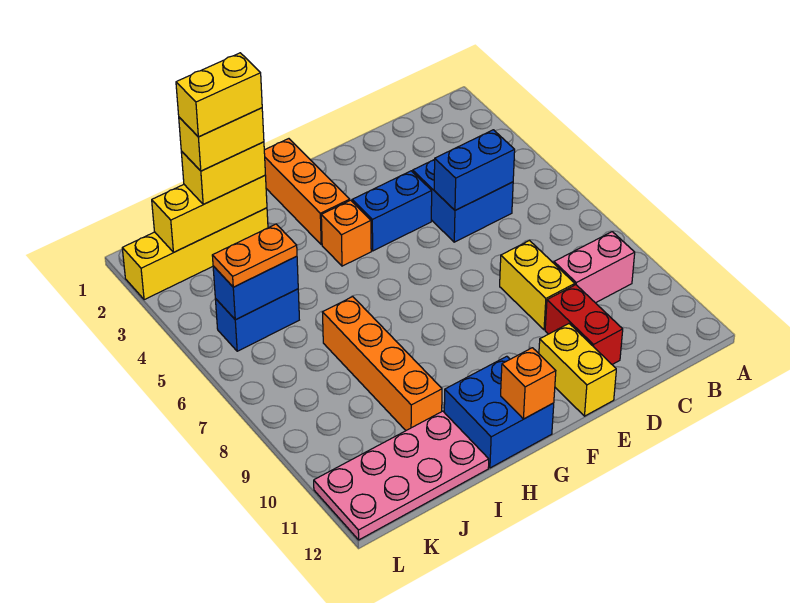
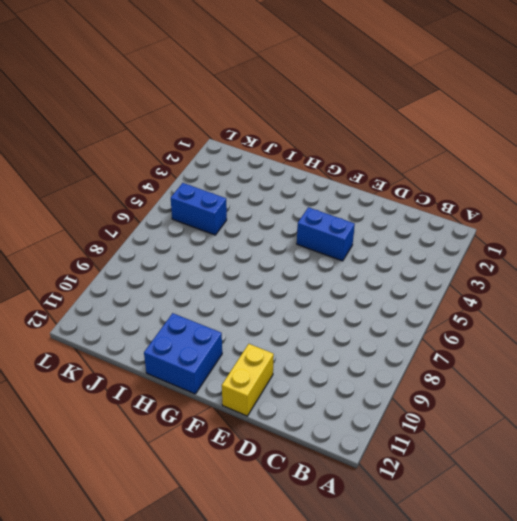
none -> pink brick B9:C9 level 1
none -> blue brick C4:D5 level 1
none -> yellow brick D8:D9 level 1

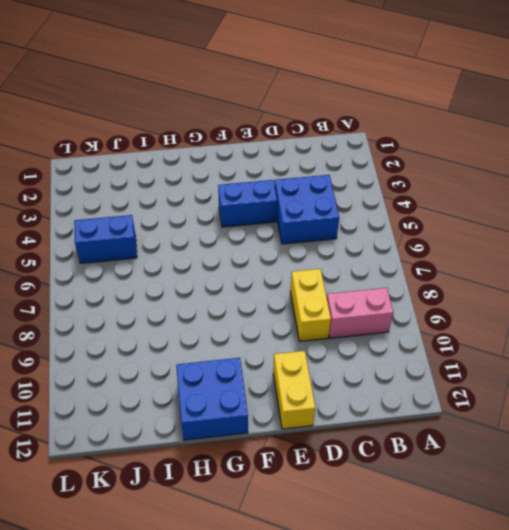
none -> red brick D10:D11 level 1
none -> orange brick G1:G3 level 1
none -> orange brick G4 level 1

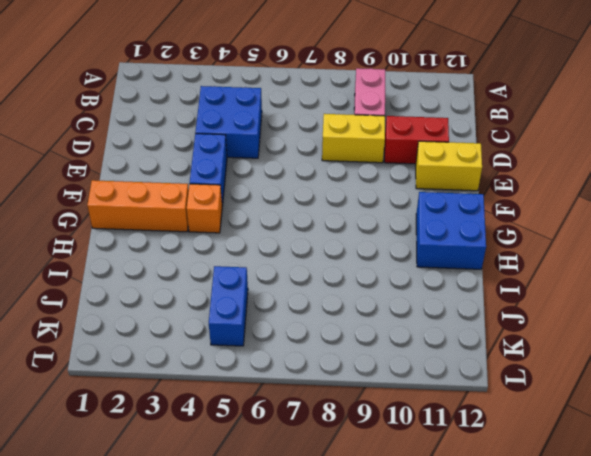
none -> yellow brick I2:L2 level 1
none -> orange brick I7:I10 level 1
none -> pink plate I11:L12 level 1

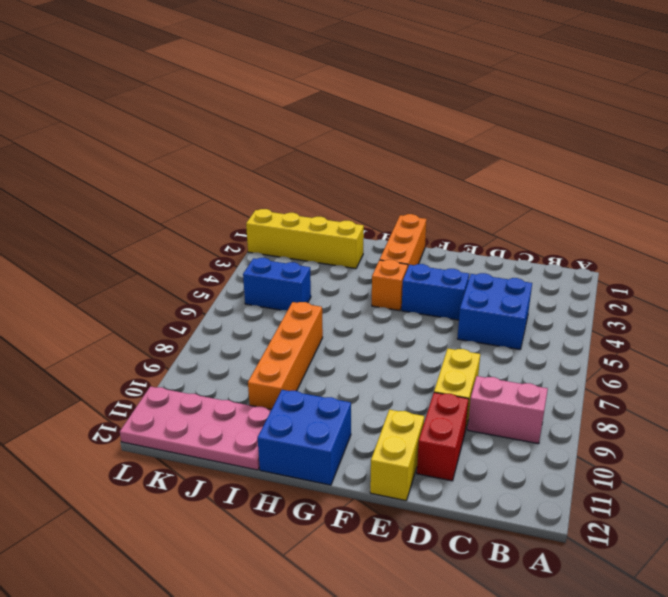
none -> blue brick C5:D5 level 2
none -> orange brick G12 level 2
none -> yellow brick I2:K2 level 2

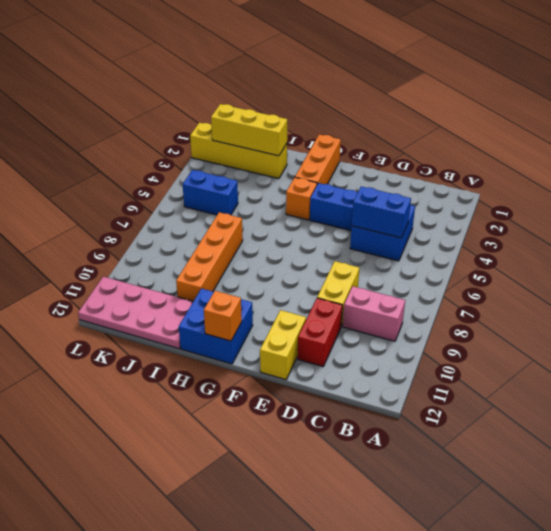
none -> blue brick J5:K5 level 2
none -> yellow brick I2:J2 level 3
none -> orange plate J5:K5 level 3

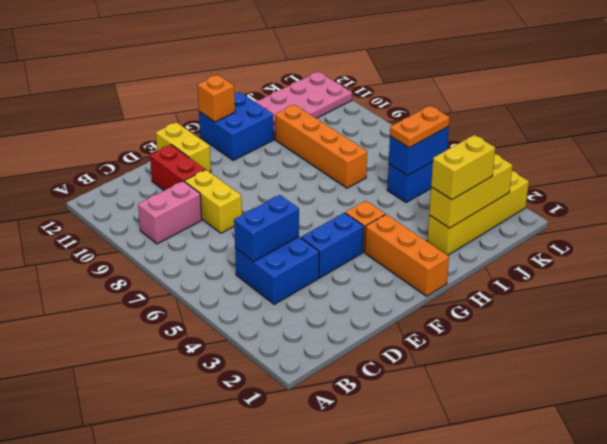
none -> yellow brick I2:J2 level 4
none -> yellow brick I2:J2 level 5

